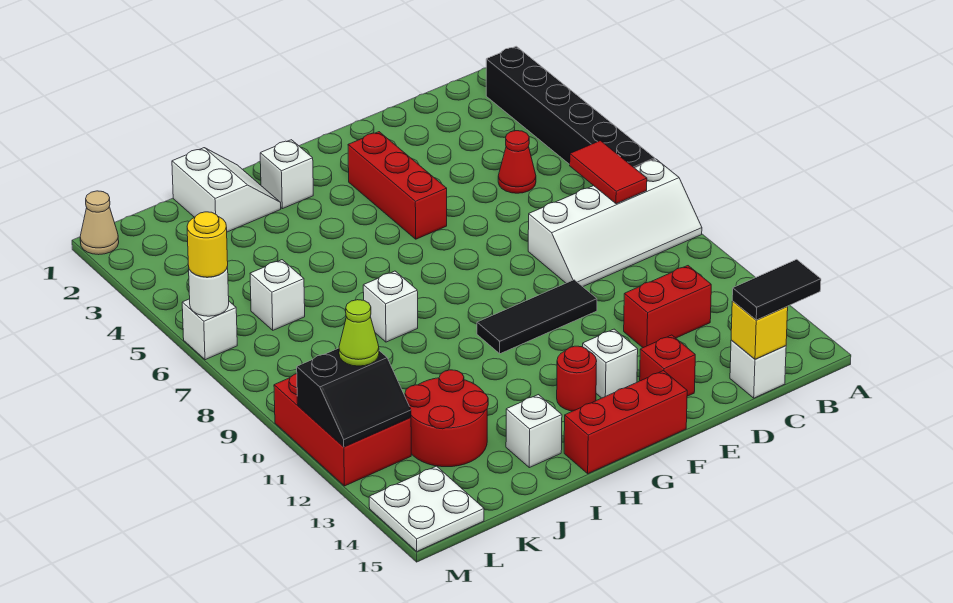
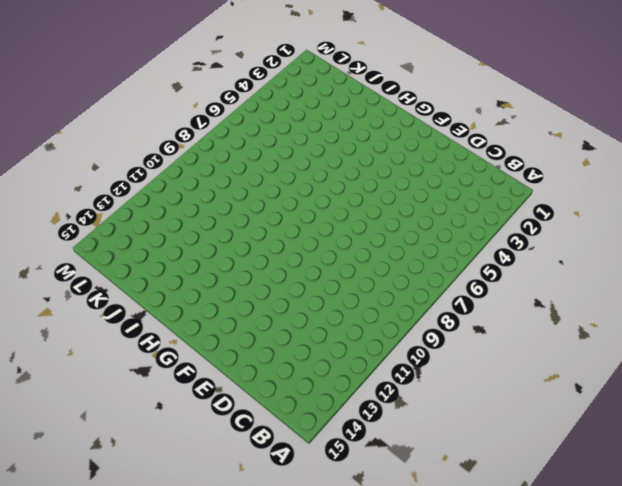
none -> black brick A2:A7 level 1
none -> white slope A8:D9 level 1 top 8
none -> red cone C5 level 1

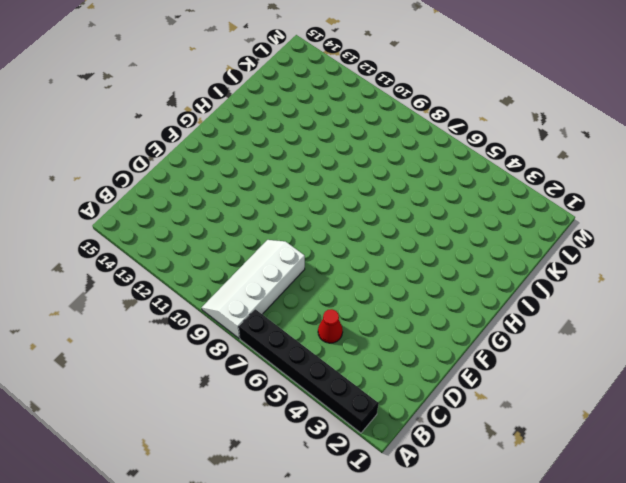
none -> red brick C12:D12 level 1
none -> white brick C15 level 1
none -> black tile E10:G10 level 1

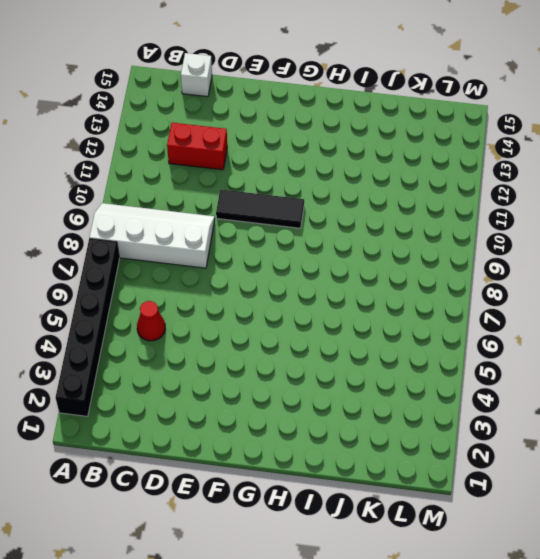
none -> red brick E14 level 1
none -> red brick F3:F5 level 1
none -> white brick F13 level 1

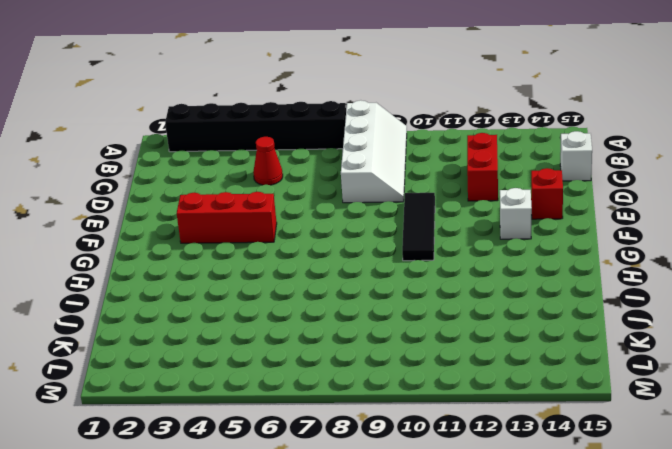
none -> red brick F15:H15 level 1
none -> red round brick G13 level 1
none -> white brick H2 level 1

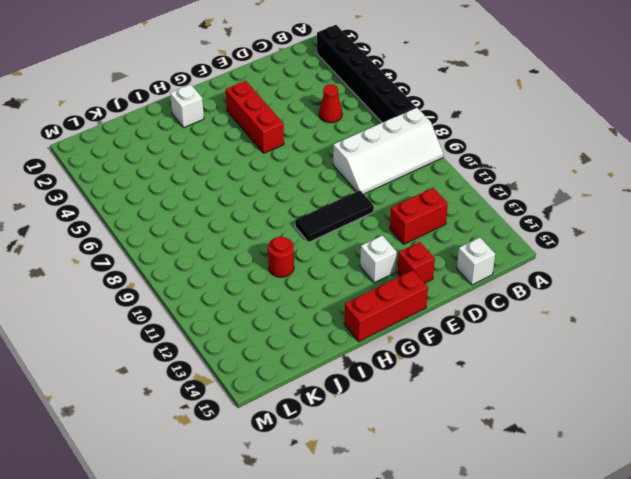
red round brick I11 level 1 -> red round brick G13 level 1
none -> white slope I1:J2 level 1 top J
none -> white brick I8 level 1
none -> white brick I14 level 1

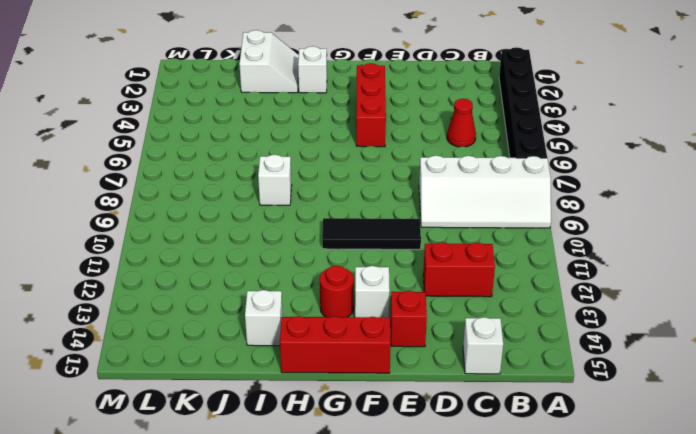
none -> red round brick J12:K13 level 1
none -> white brick K6 level 1
none -> red brick L10:M12 level 1

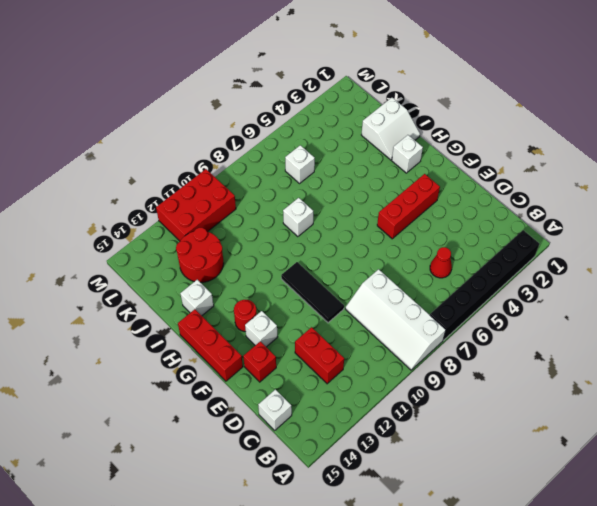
none -> white plate L14:M15 level 1
none -> tan cone M1 level 1
none -> white brick M6 level 1

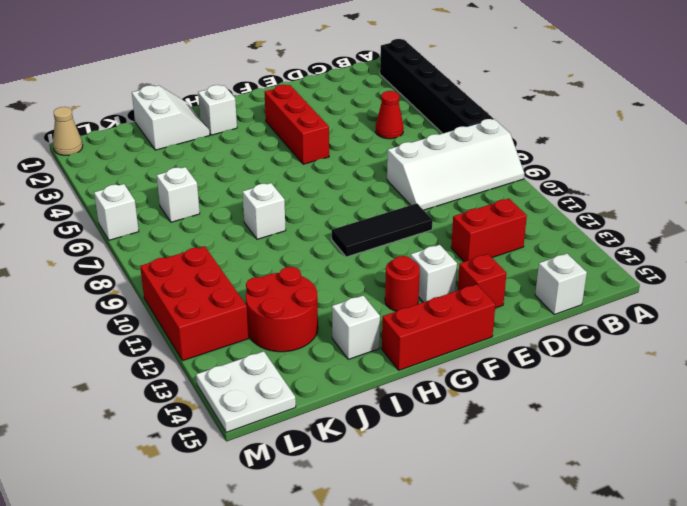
none -> red tile B7:B8 level 2
none -> yellow brick C15 level 2
none -> black slope L11:M12 level 2 top 11

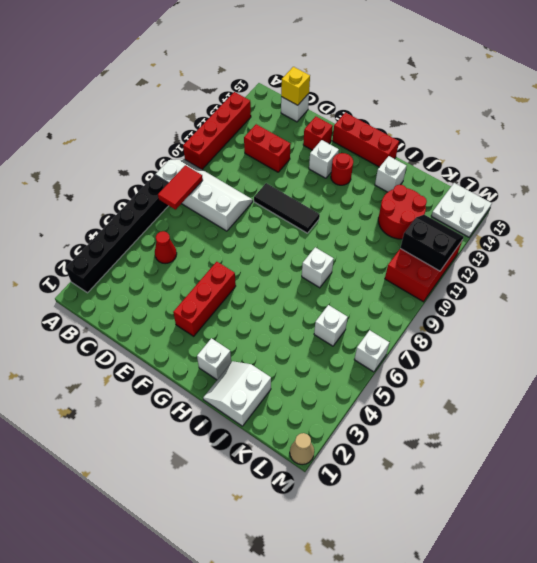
red brick A10:A13 level 1 -> none
none -> white round brick M6 level 2
none -> black tile B15:C15 level 3
none -> lime cone L11 level 3

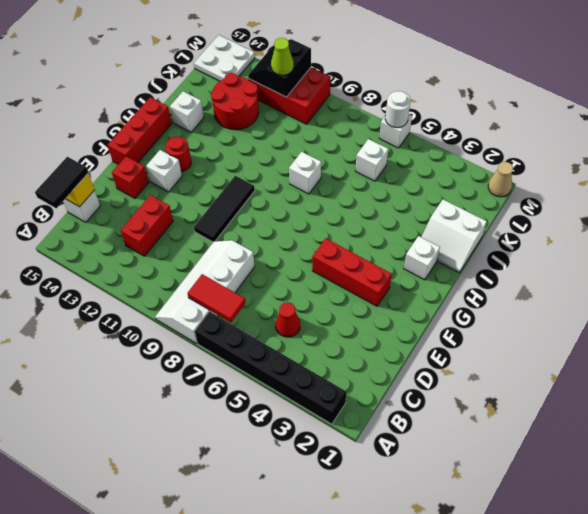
none -> yellow round brick M6 level 3

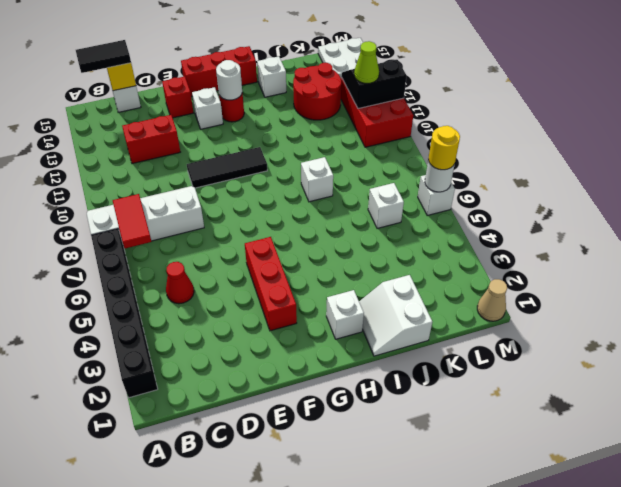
white round brick G13 level 2 -> none

